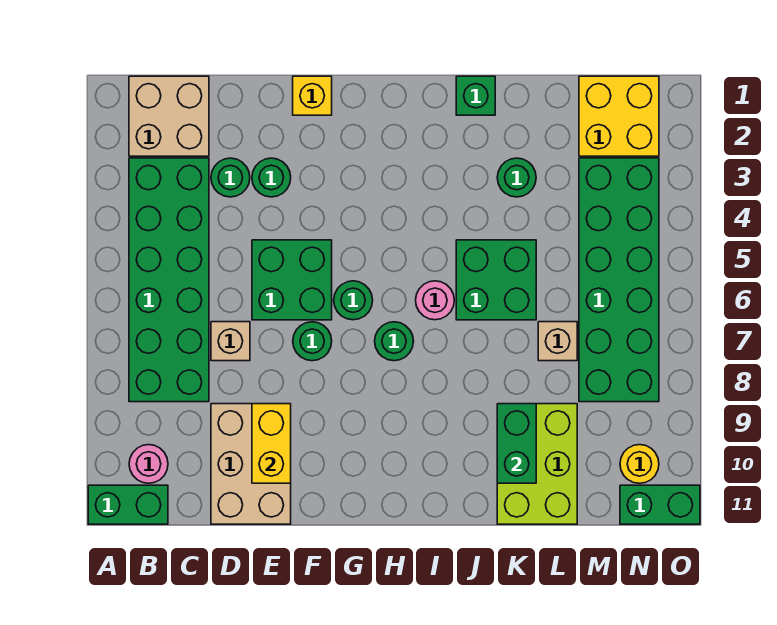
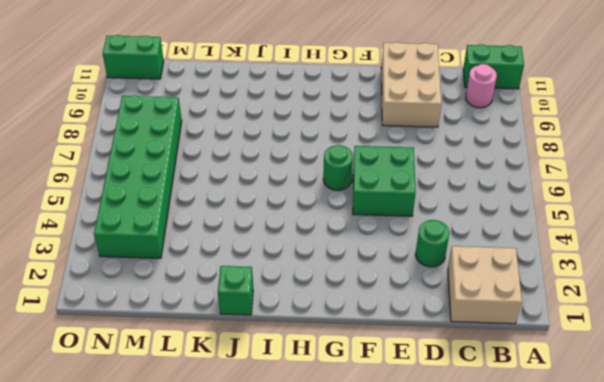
none -> green brick B3:C8 level 1
none -> tan brick D7 level 1
none -> green round brick E3 level 1

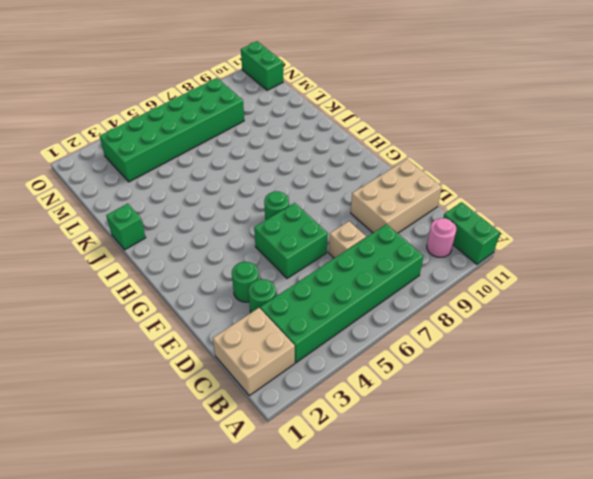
none -> yellow brick F1 level 1
none -> green round brick F7 level 1
none -> green round brick H7 level 1

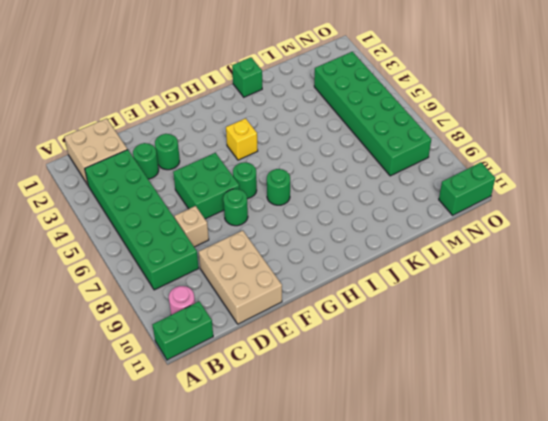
yellow brick H4 level 1 -> yellow brick F1 level 1
none -> pink round brick I6 level 1
none -> green brick J5:K6 level 1
none -> green round brick K3 level 1

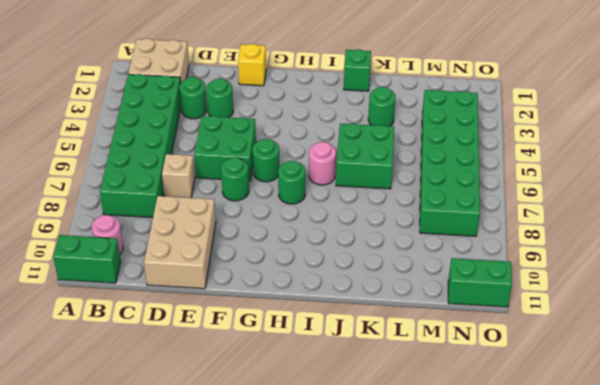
none -> lime brick K9:L11 level 1
none -> tan brick L7 level 1
none -> yellow brick M1:N2 level 1

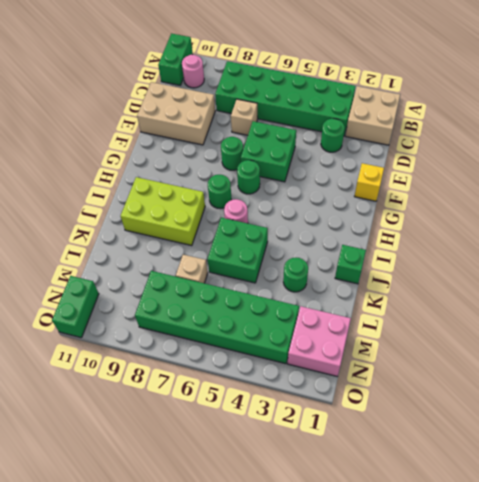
lime brick I8:J10 level 1 -> lime brick K9:L11 level 1
pink brick M1:N2 level 1 -> yellow brick M1:N2 level 1
none -> green round brick E3 level 1
none -> yellow round brick N10 level 1
none -> yellow brick E9:E10 level 2

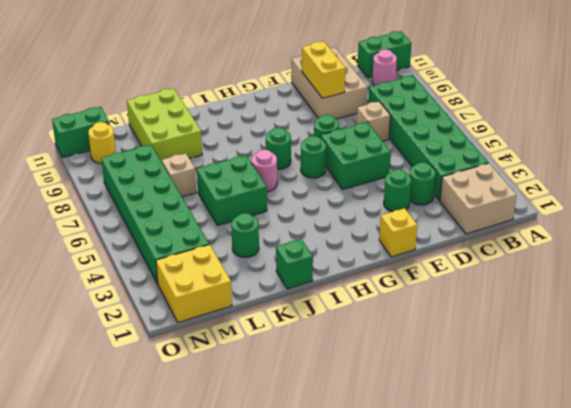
none -> green brick K9:K10 level 2

